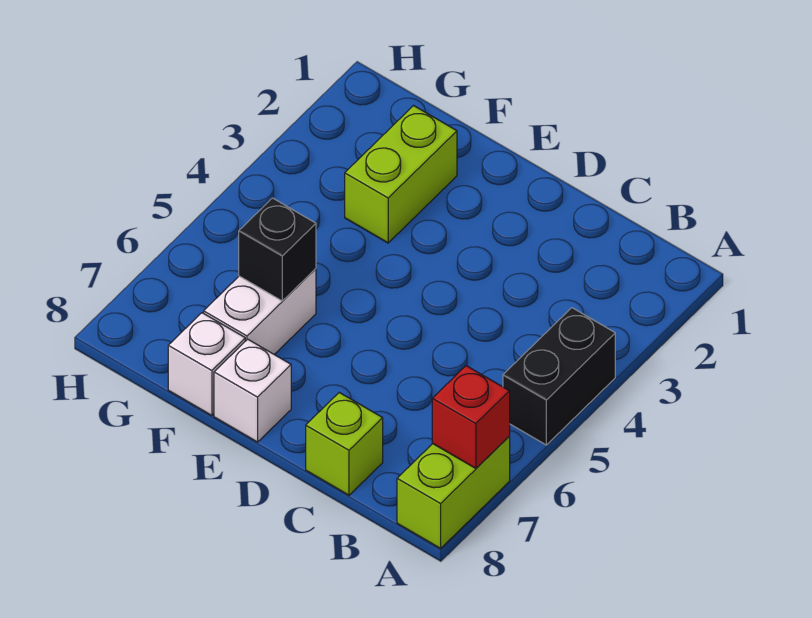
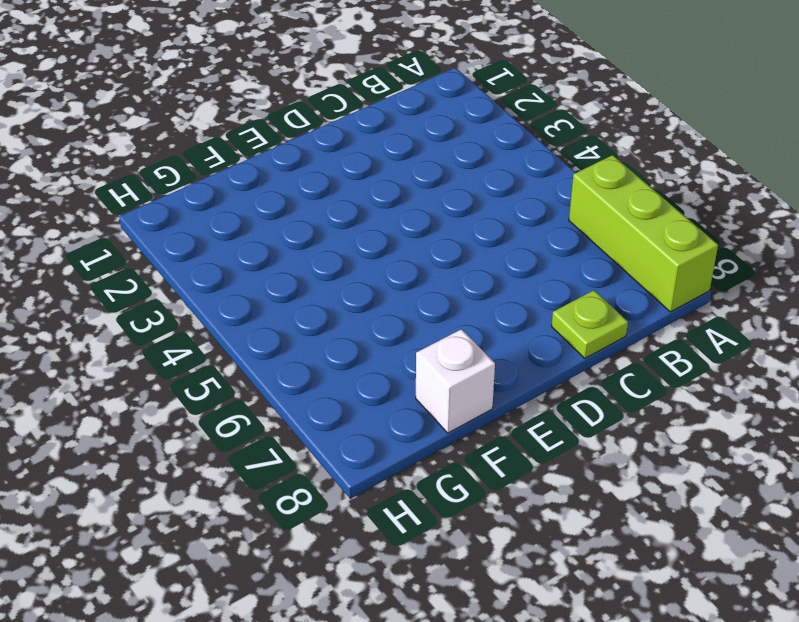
lime brick A6:A8 level 1 -> lime brick A7:A8 level 1
lime plate C8 level 1 -> lime brick C8 level 1
none -> black brick A4:A5 level 1
none -> white brick E8 level 1

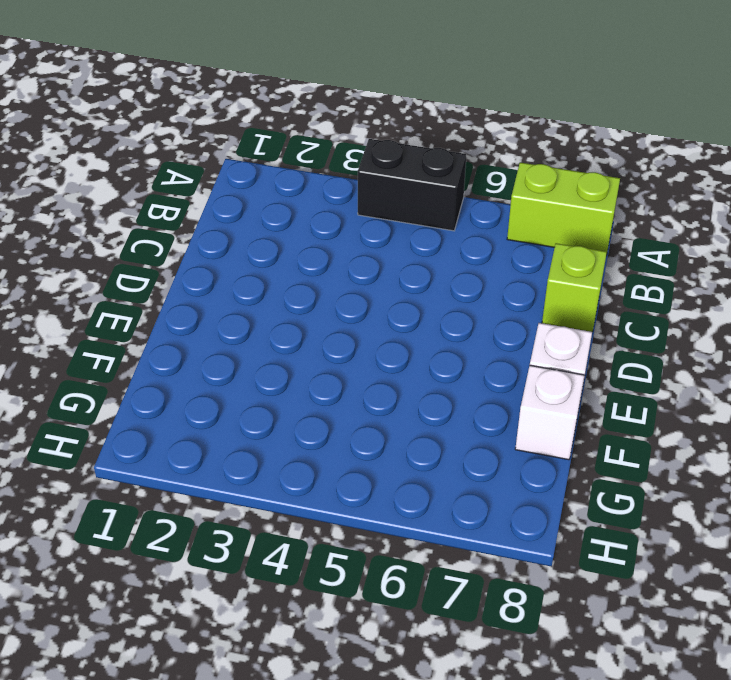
none -> lime brick F2:F3 level 1
none -> white brick F6:F7 level 1

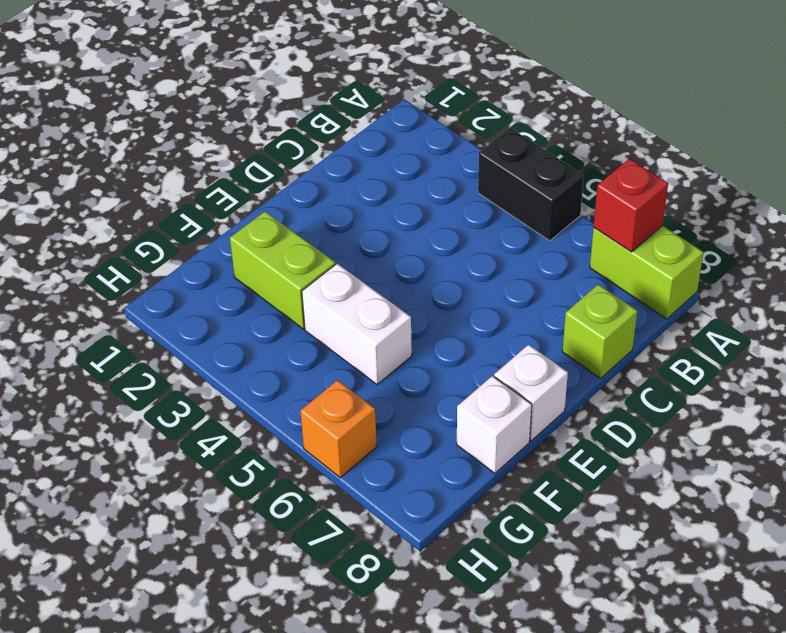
white brick F4:F5 level 1 -> white brick F6:F7 level 1
orange brick H6 level 1 -> none
none -> black brick F6 level 2

